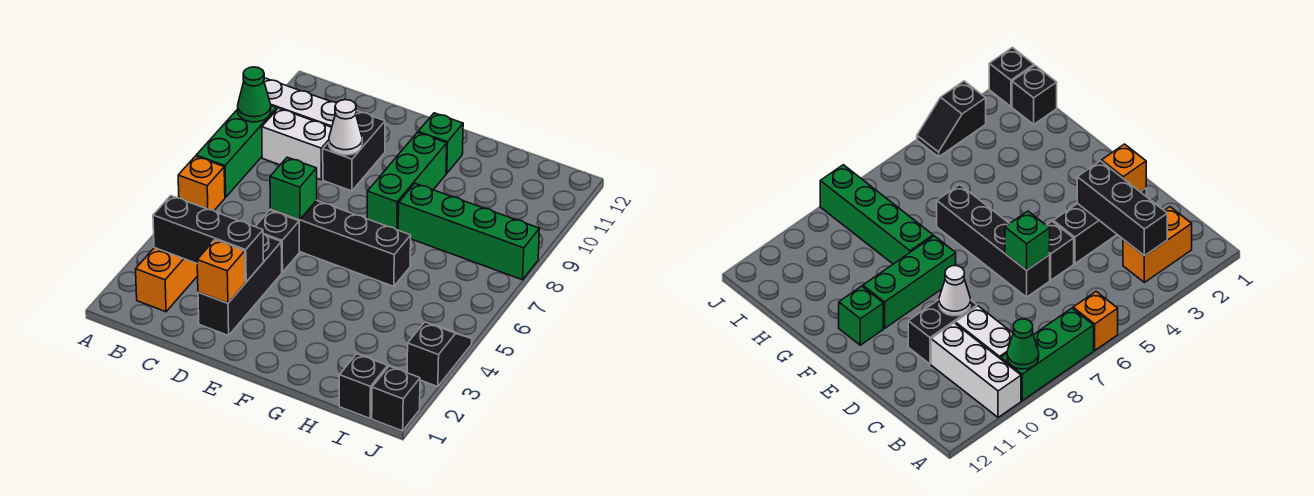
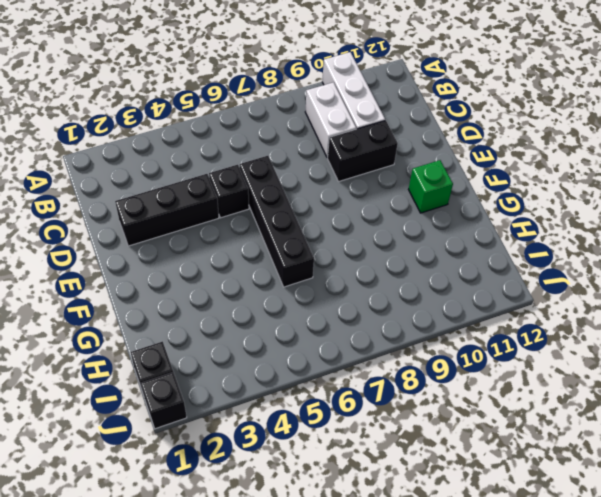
none -> orange brick A6 level 1
none -> green brick A7:A9 level 1
none -> orange brick B2:B3 level 1

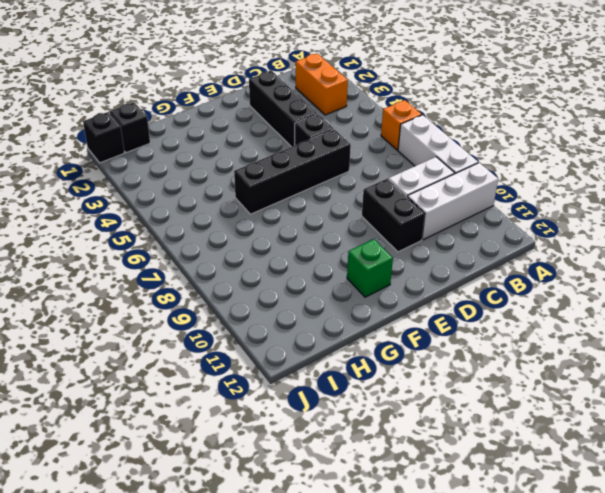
white brick A7:A9 level 1 -> green brick A7:A9 level 1
none -> green brick F8:F10 level 1
none -> green brick G8:J8 level 1
none -> black slope J3:J4 level 1 top 3

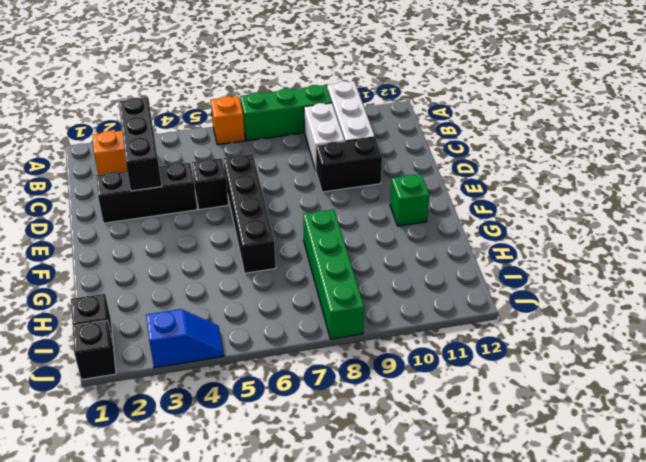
blue slope J3:J4 level 1 top 3 -> black slope J3:J4 level 1 top 3
none -> green brick F8:F10 level 1
none -> green cone A9 level 2
none -> orange brick D2 level 2

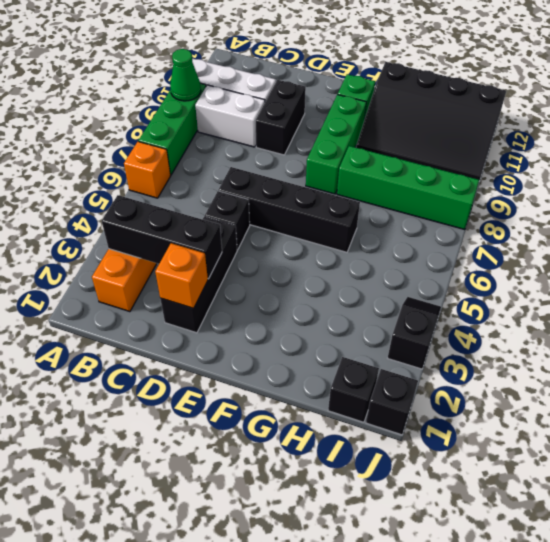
black slope G10:J12 level 1 top 12 -> none
none -> green brick D6 level 2
none -> white cone D9 level 2

